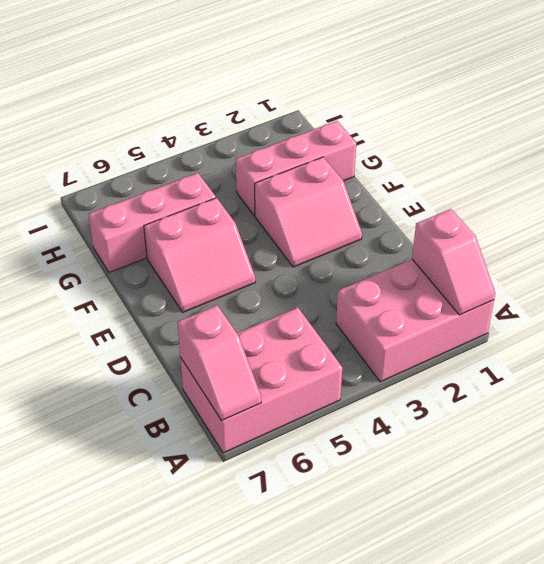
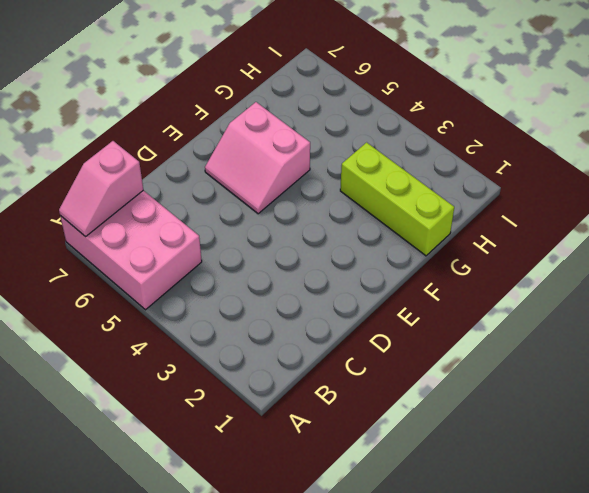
lime brick G1:G3 level 1 -> pink brick G1:G3 level 1
none -> pink brick A1:B3 level 1
none -> pink slope E2:F3 level 1 top F

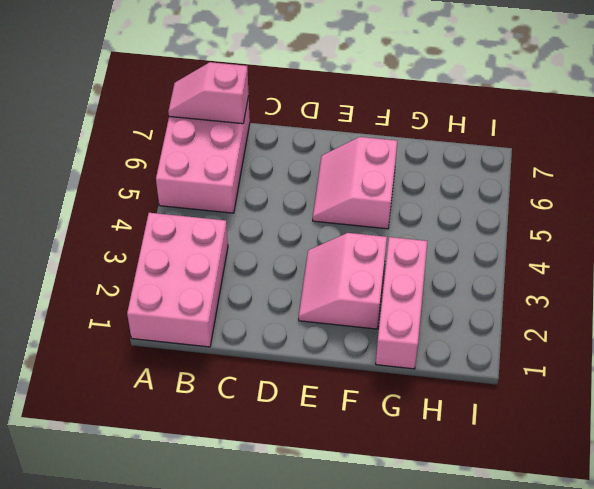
none -> pink brick G5:G7 level 1
none -> pink slope A1:B1 level 2 top B

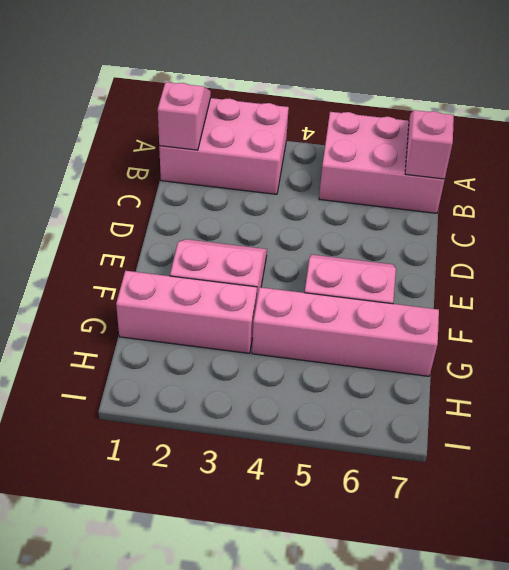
pink brick G4:G7 level 1 -> pink brick G5:G7 level 1

